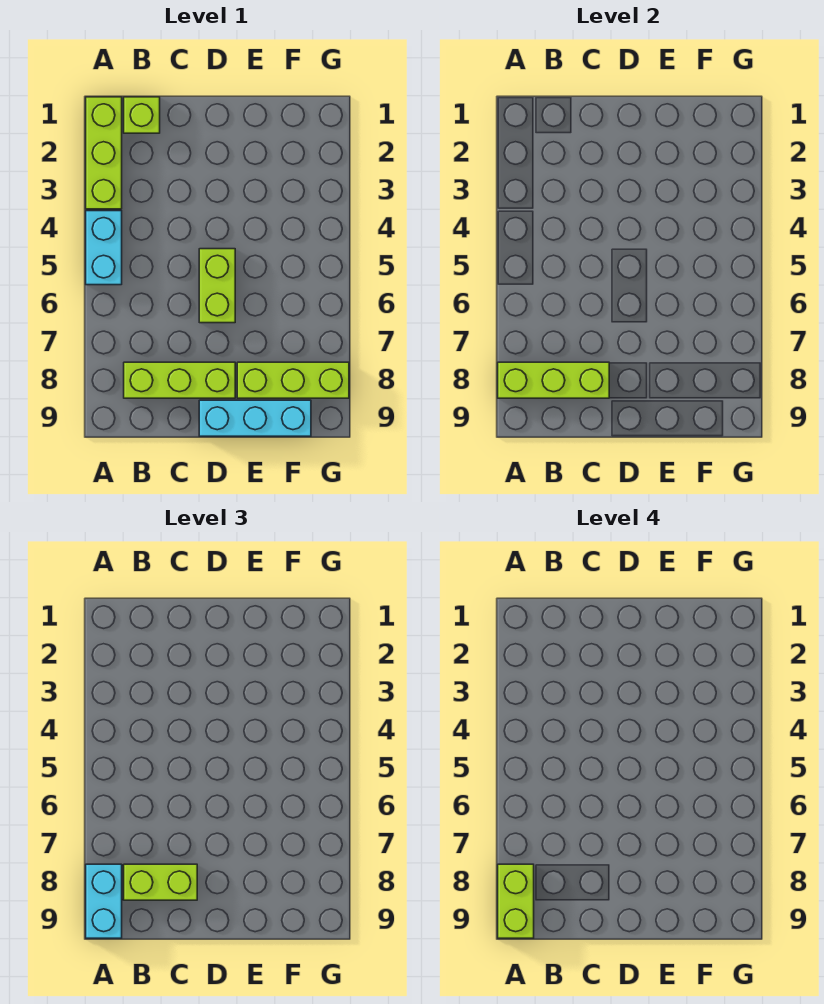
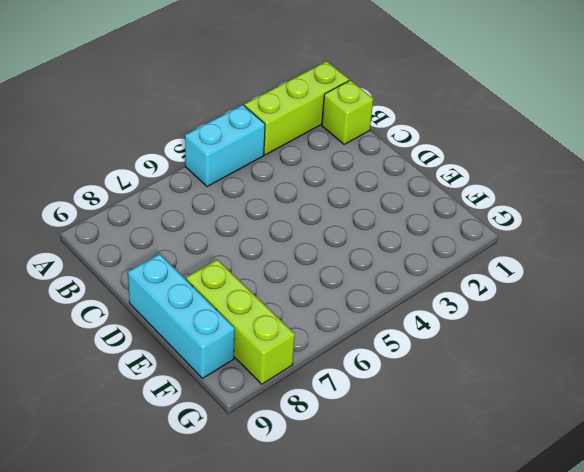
none -> lime brick B8:D8 level 1
none -> lime brick D5:D6 level 1

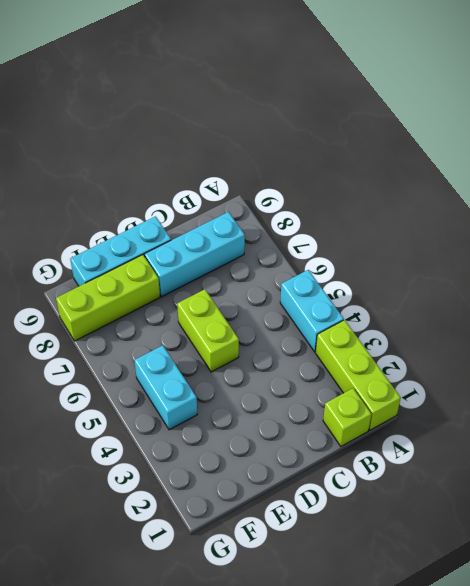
cyan brick B8:D8 level 1 -> lime brick B8:D8 level 1
cyan brick F4:F5 level 1 -> cyan brick A8:A9 level 3
none -> lime brick A8:C8 level 2
none -> lime brick B8:C8 level 3

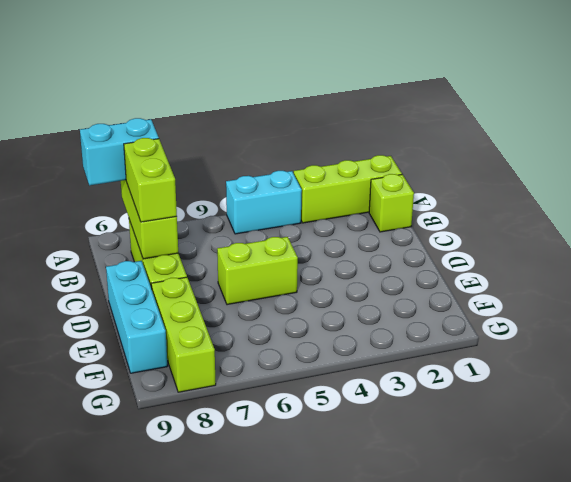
none -> lime brick A8:A9 level 4

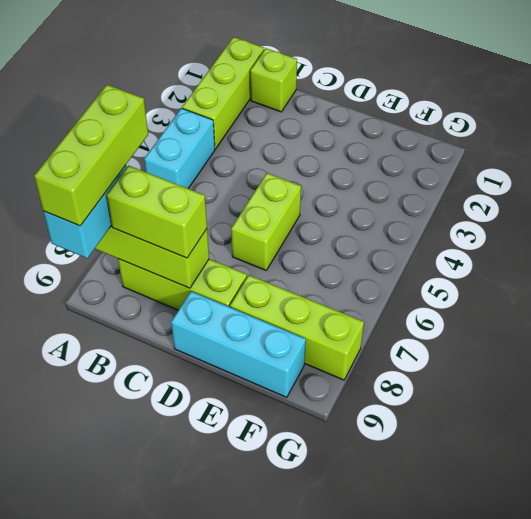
lime brick A7:A9 level 4 -> lime brick A8:A9 level 4

